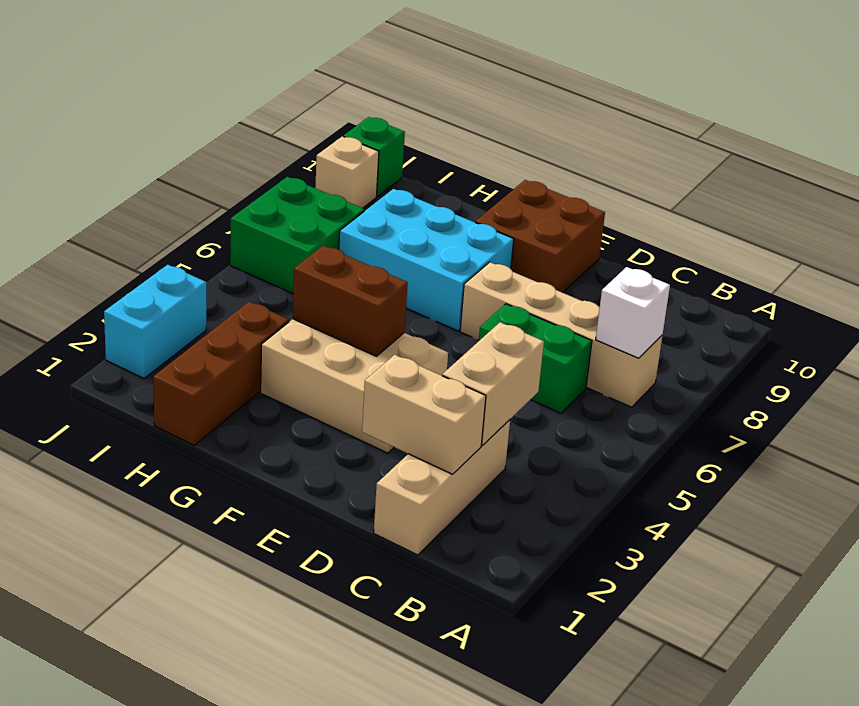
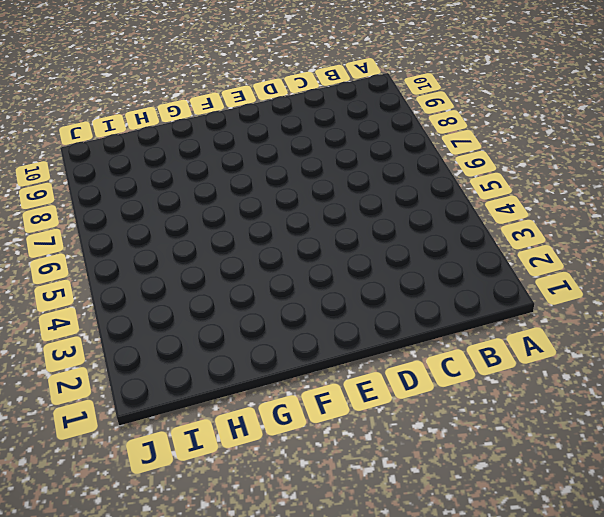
none -> tan brick B7:E7 level 1
none -> tan brick C1:C3 level 1
none -> green brick C6:D6 level 1

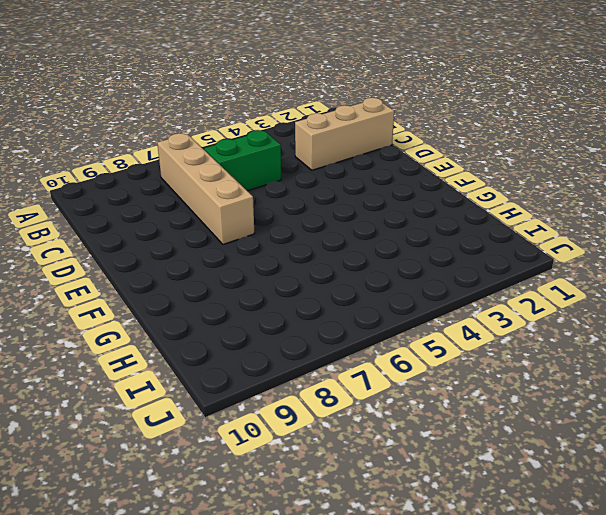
green brick C5:C6 level 1 -> green brick C6:D6 level 1
none -> tan brick E3:G4 level 1
none -> brown brick E9:F10 level 1
none -> cyan brick F7:H8 level 1

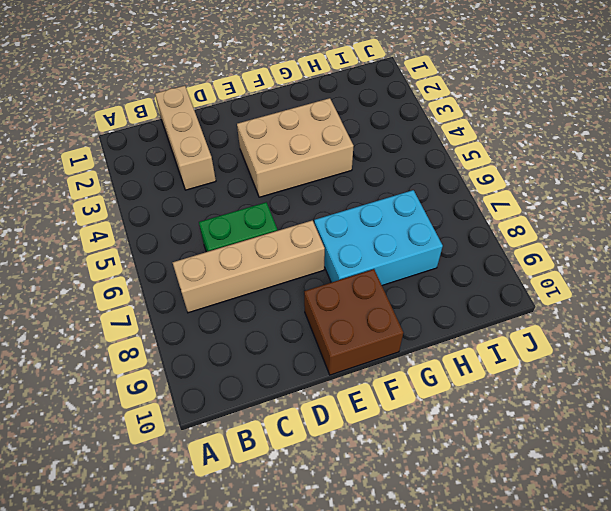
none -> brown brick H1:H3 level 1
none -> green brick I6:J7 level 1
none -> cyan brick J2:J3 level 1

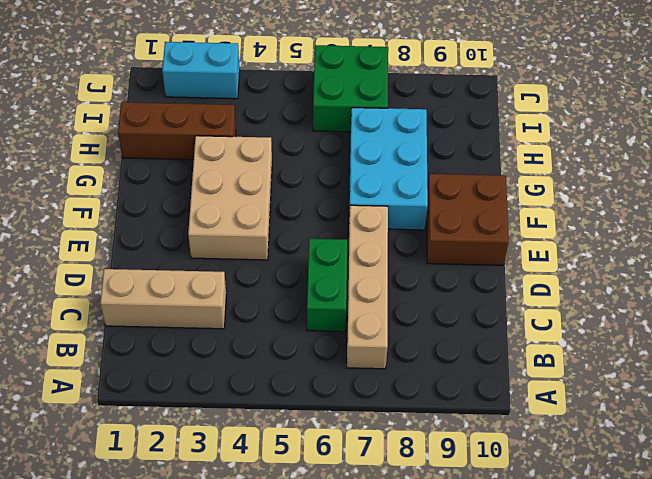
none -> tan brick J9 level 1
none -> green brick J10 level 1
none -> white brick B7 level 2

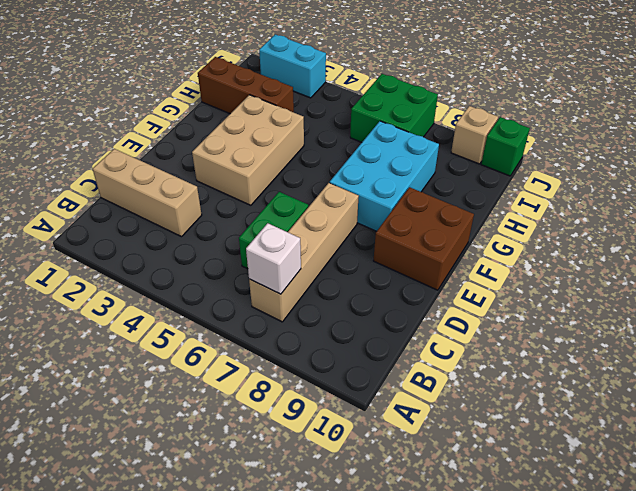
none -> tan brick C2:D2 level 2
none -> tan brick C3:C4 level 2
none -> brown brick F4:G4 level 2

